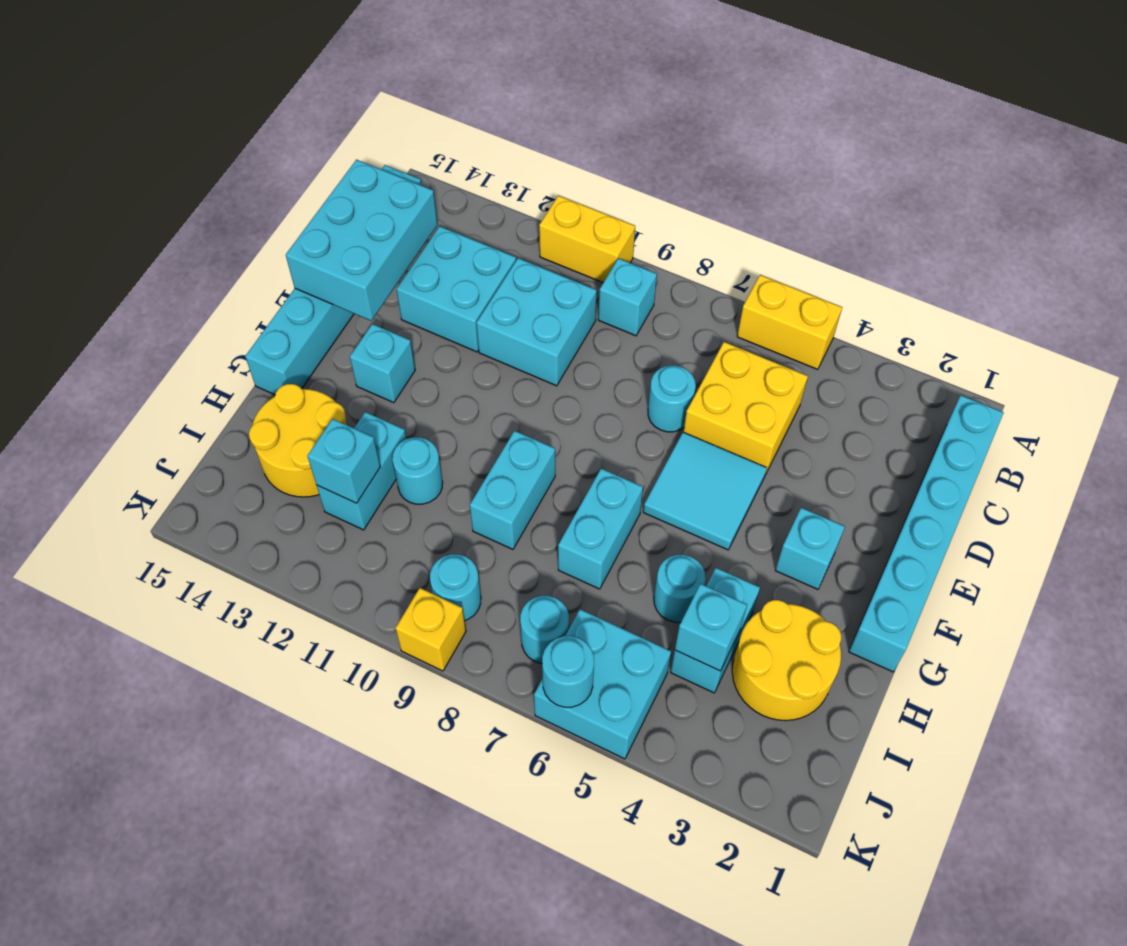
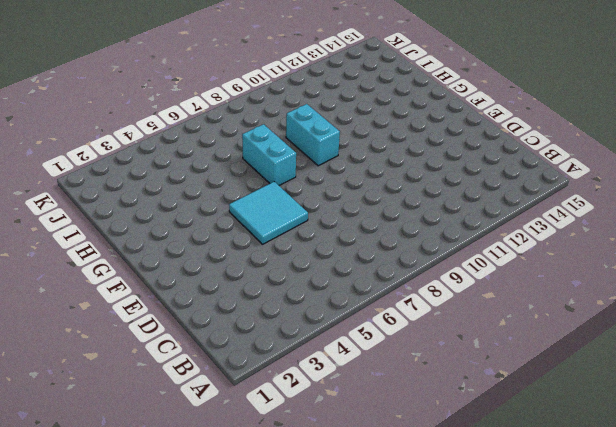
none -> yellow brick A5:A6 level 1
none -> yellow brick A10:A11 level 1
none -> cyan brick B1:G1 level 1

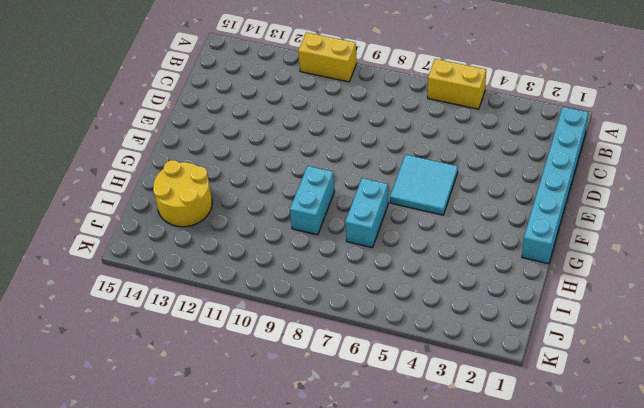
none -> cyan brick B9 level 1
none -> cyan brick B15:G15 level 1
none -> yellow brick C5:D6 level 1

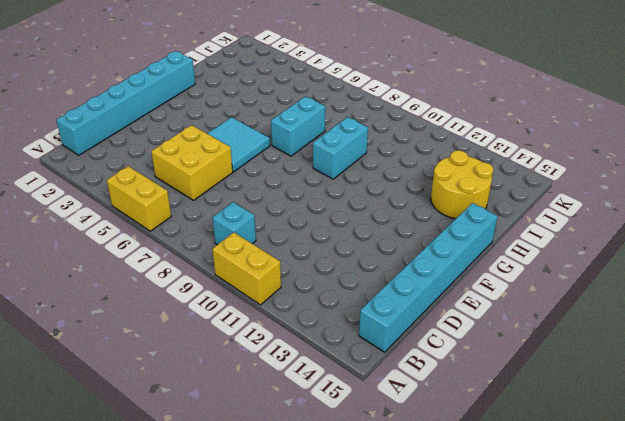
none -> cyan brick C10:D11 level 1
none -> cyan brick C12:D13 level 1
none -> cyan round brick D7 level 1

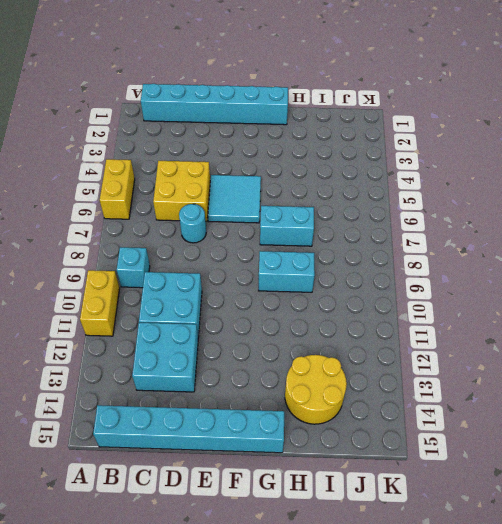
none -> cyan brick F3 level 1
none -> cyan brick F13 level 1
none -> yellow round brick H2:I3 level 1

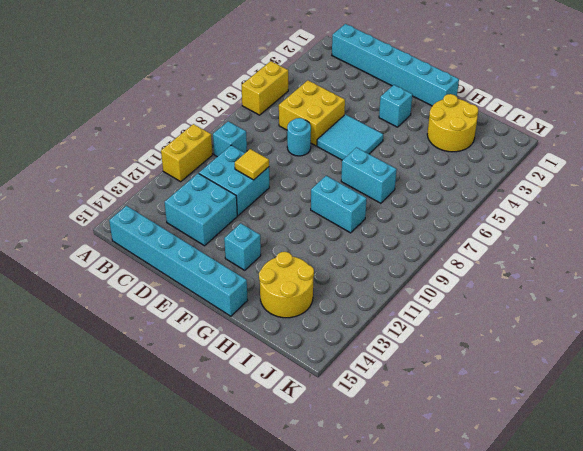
yellow tile D10 level 2 -> none
none -> cyan brick H4:I4 level 1
none -> cyan round brick H5 level 1
none -> cyan round brick H11 level 1

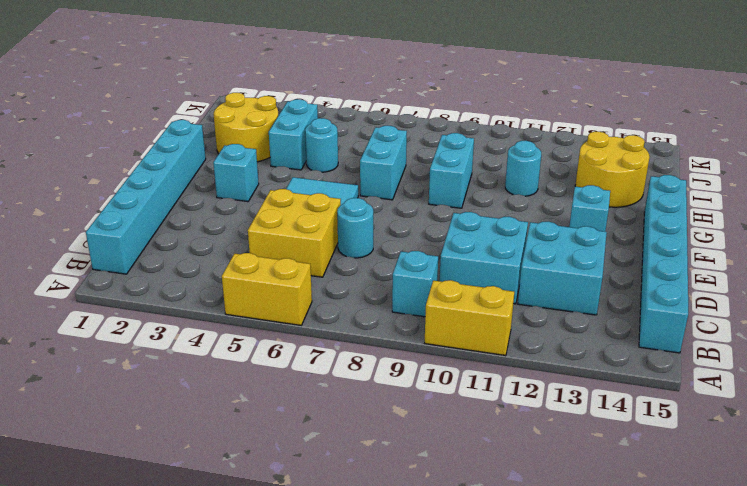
none -> cyan brick H12:I12 level 1
none -> cyan brick J5:K6 level 1
none -> cyan round brick J7 level 1

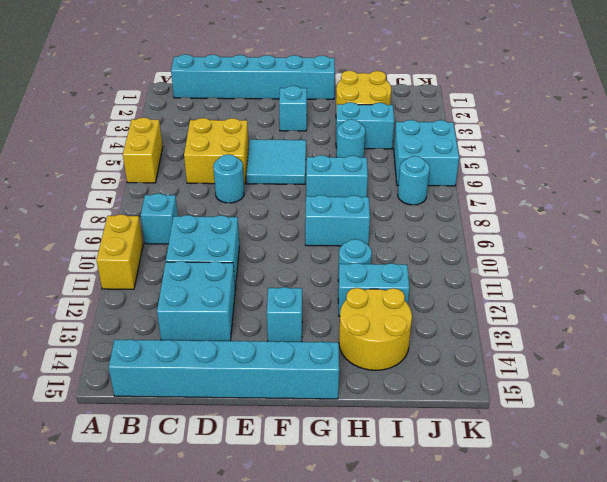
none -> cyan round brick J9 level 1
none -> yellow brick K9 level 1
none -> cyan brick C14:E15 level 2

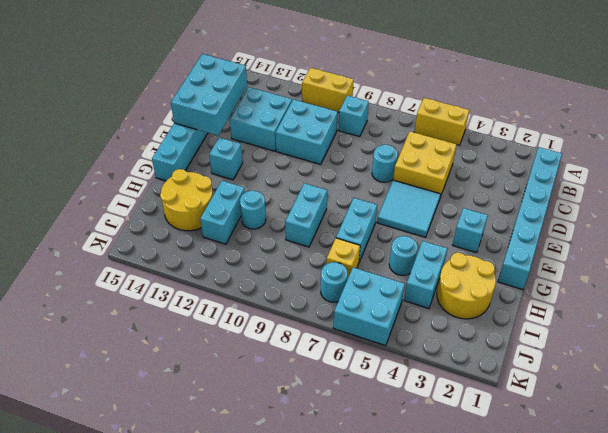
yellow brick I7 level 1 -> yellow brick K9 level 1
none -> cyan round brick J9 level 1
none -> cyan brick I4 level 2
none -> cyan brick I12 level 2

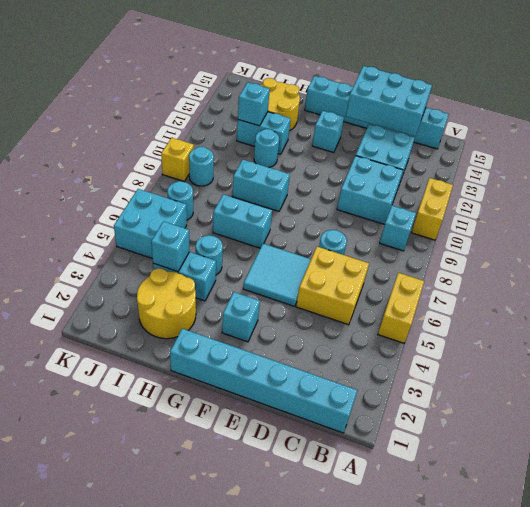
none -> cyan round brick K6 level 2

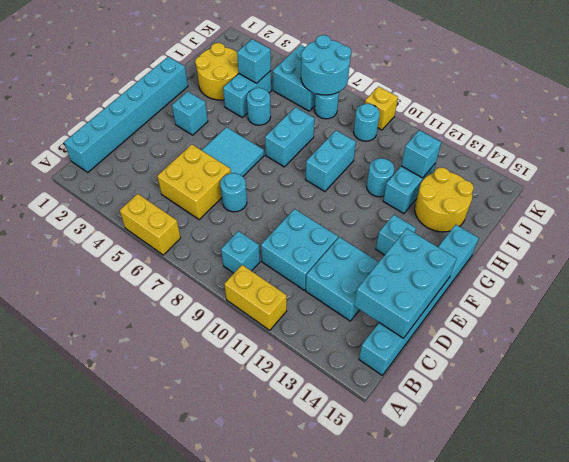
cyan round brick J6:K7 level 2 -> cyan round brick K6 level 2

